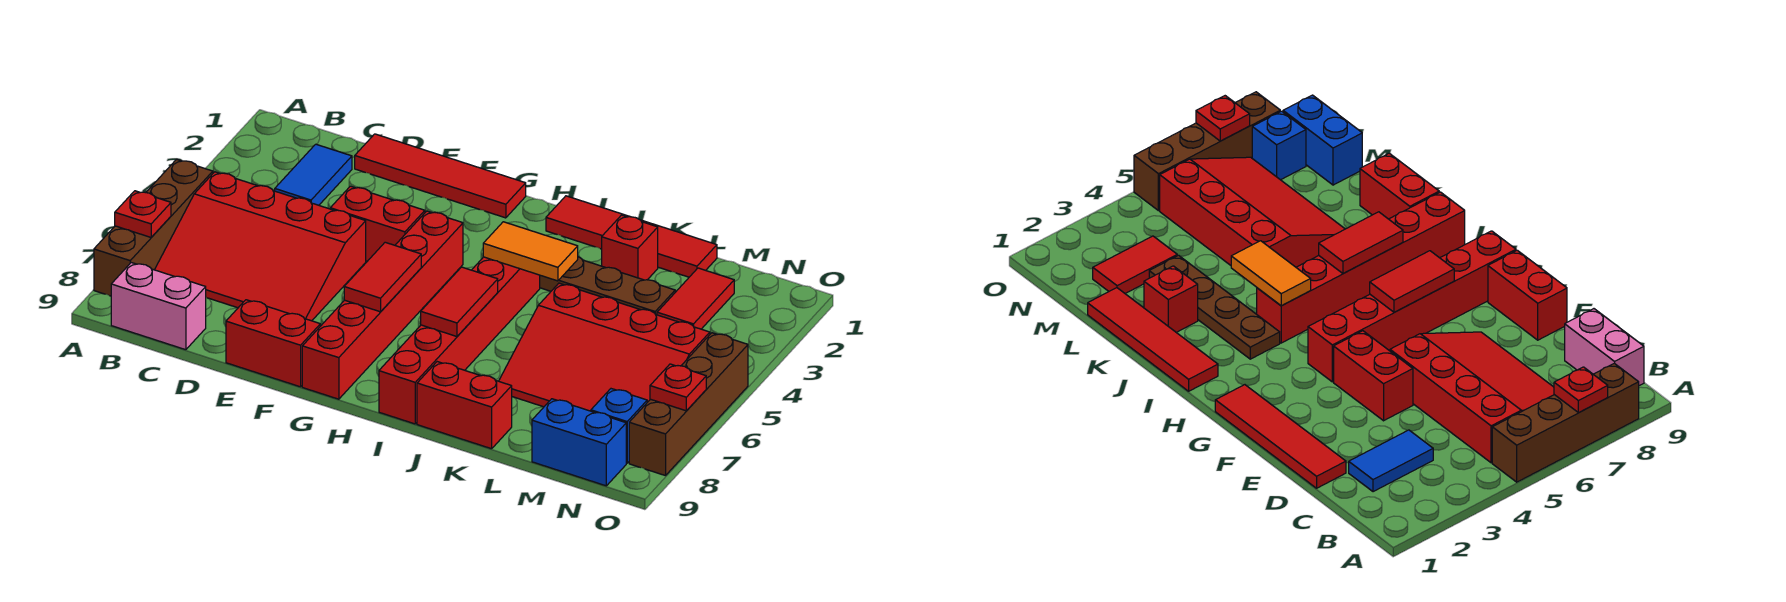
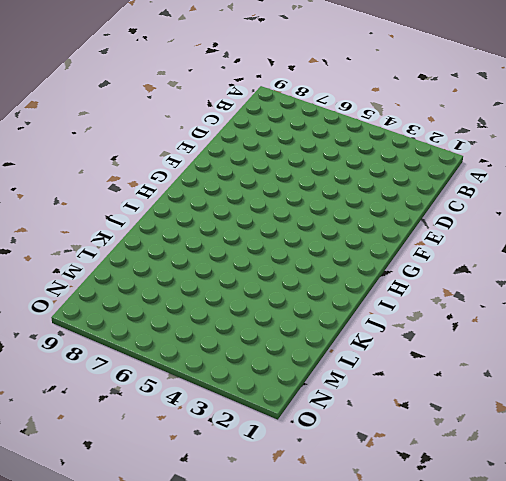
none -> brown brick A5:A8 level 1
none -> red slope B5:E7 level 1 top 5
none -> pink brick B9:C9 level 1

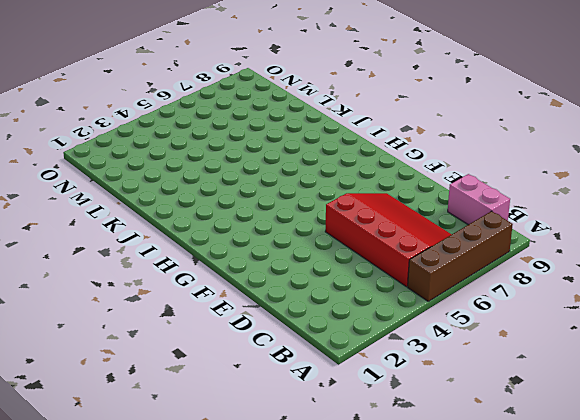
none -> blue tile C2:C3 level 1
none -> red tile D1:G1 level 1
none -> red brick E4:F4 level 1

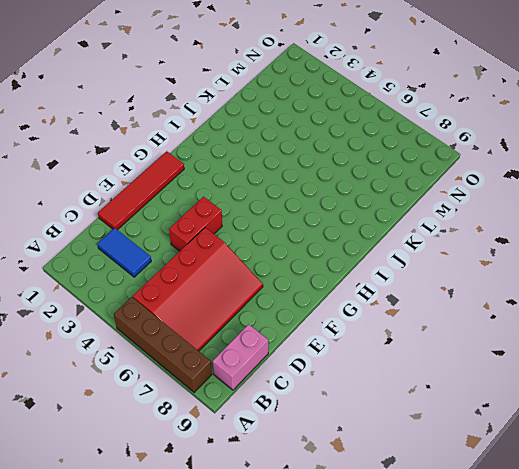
none -> red brick E9:F9 level 1
none -> red brick G4:G9 level 1
none -> red tile I1:L1 level 1

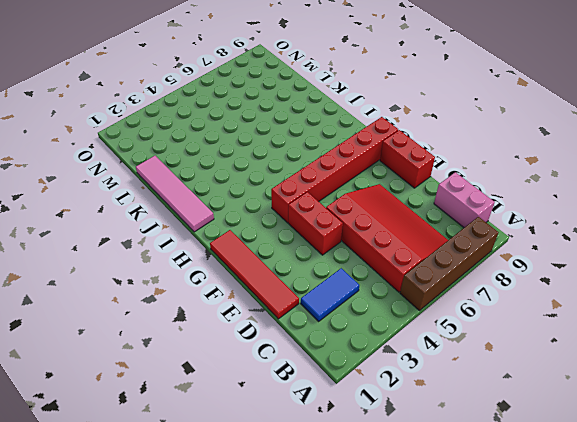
pink tile I1:L1 level 1 -> red tile I1:L1 level 1
none -> brown plate I3:L3 level 1
none -> red brick I4:I9 level 1
none -> red brick J9:K9 level 1

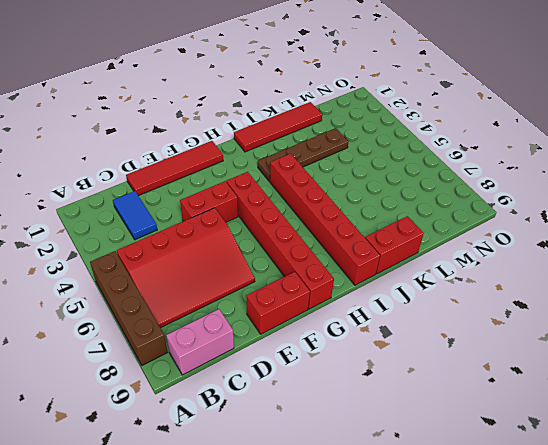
none -> red brick K2 level 1
none -> red slope K5:N7 level 1 top 5
none -> red tile M2:M3 level 1

